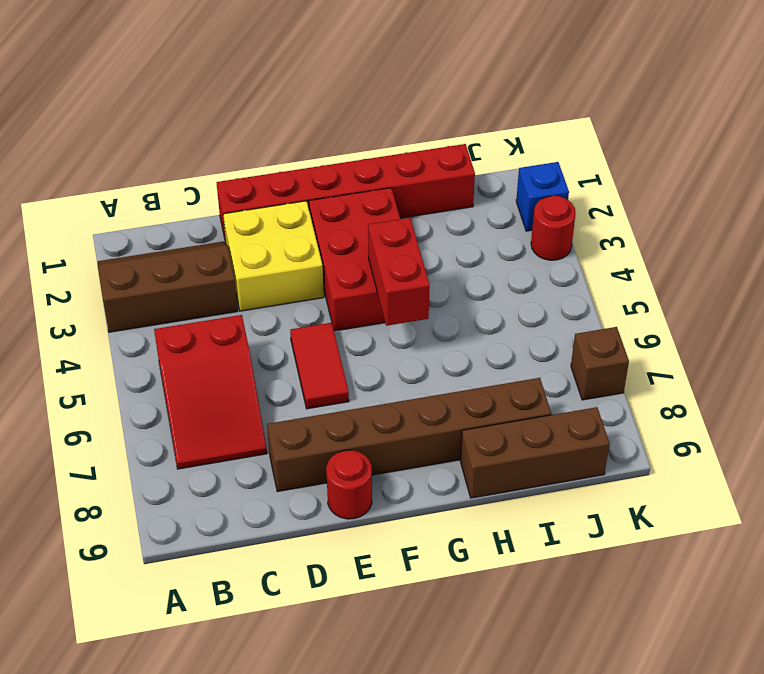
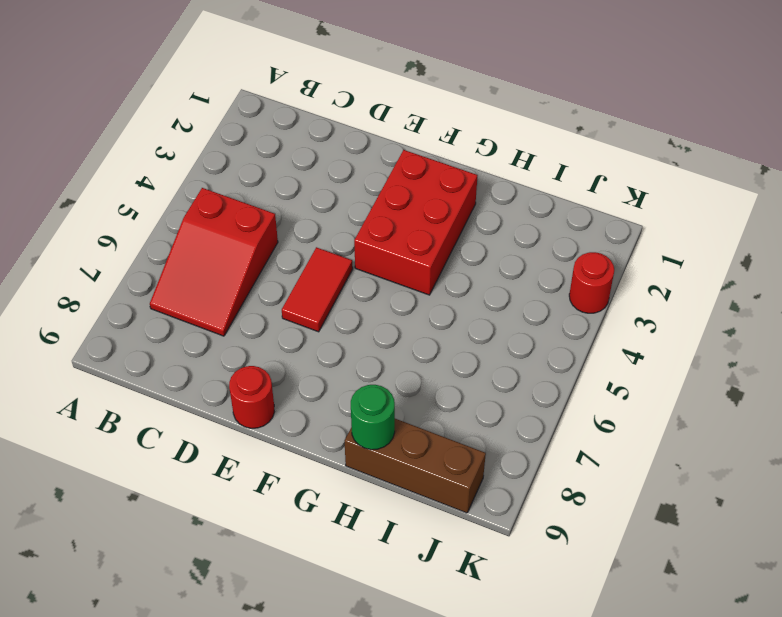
green round brick H9 level 2 -> none
none -> brown slope A2:C3 level 1 top 3
none -> red brick D1:I1 level 1
none -> yellow brick D2:E3 level 1

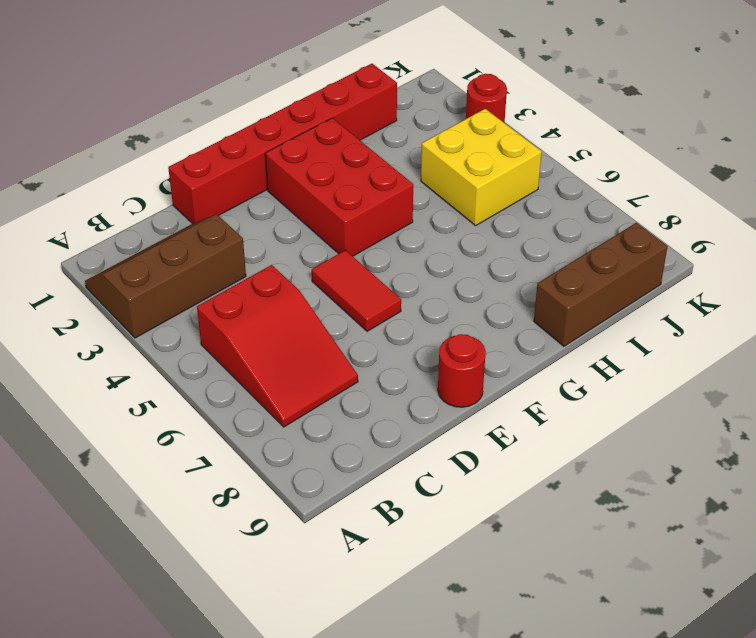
yellow brick I4:J5 level 1 -> yellow brick D2:E3 level 1
none -> brown brick D8:I8 level 1
none -> blue brick K2 level 1
none -> brown brick K7 level 1

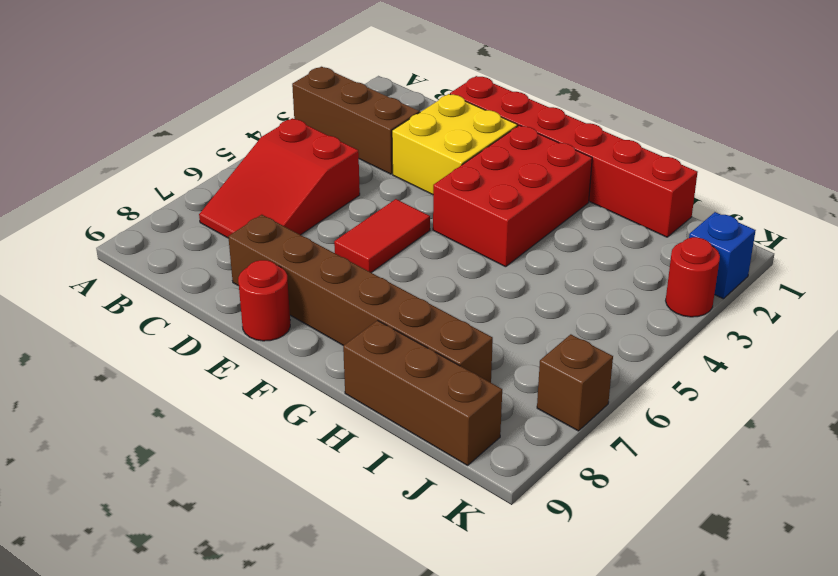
none -> red brick G4:G5 level 2

